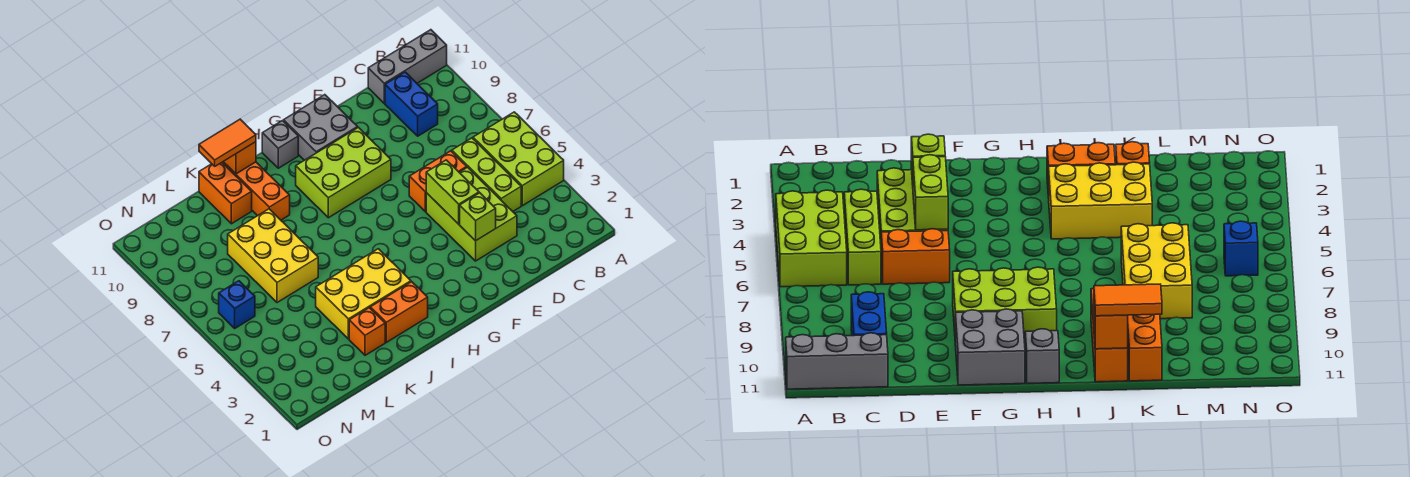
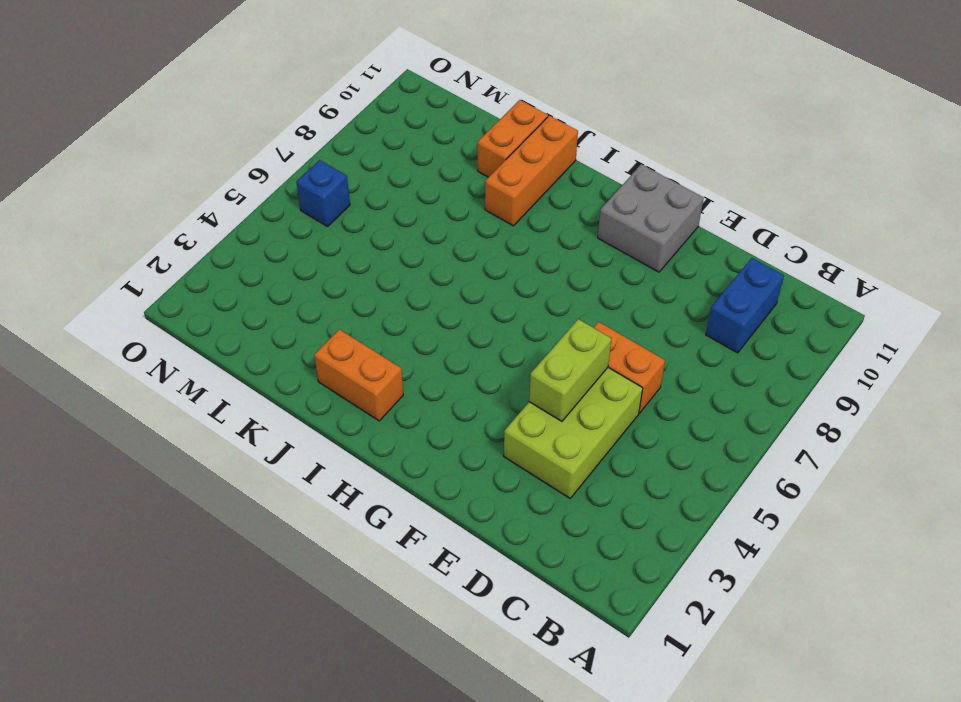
none -> lime brick A4:B6 level 1
none -> grey brick A11:C11 level 1
none -> lime brick C4:C6 level 1

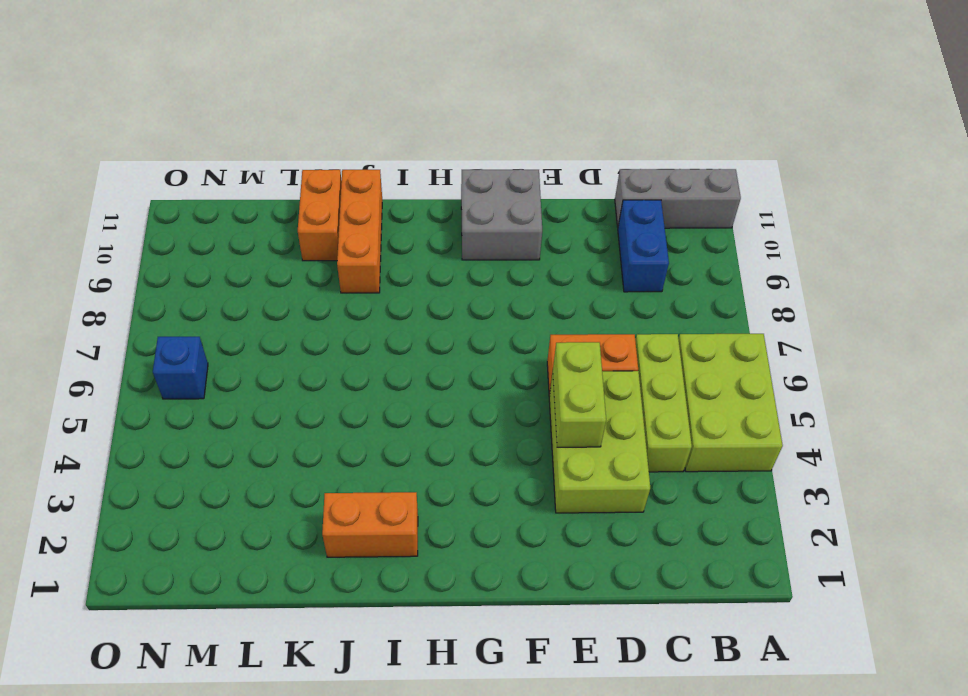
none -> lime brick F8:H9 level 1
none -> grey brick H11 level 1
none -> yellow brick I3:K4 level 1

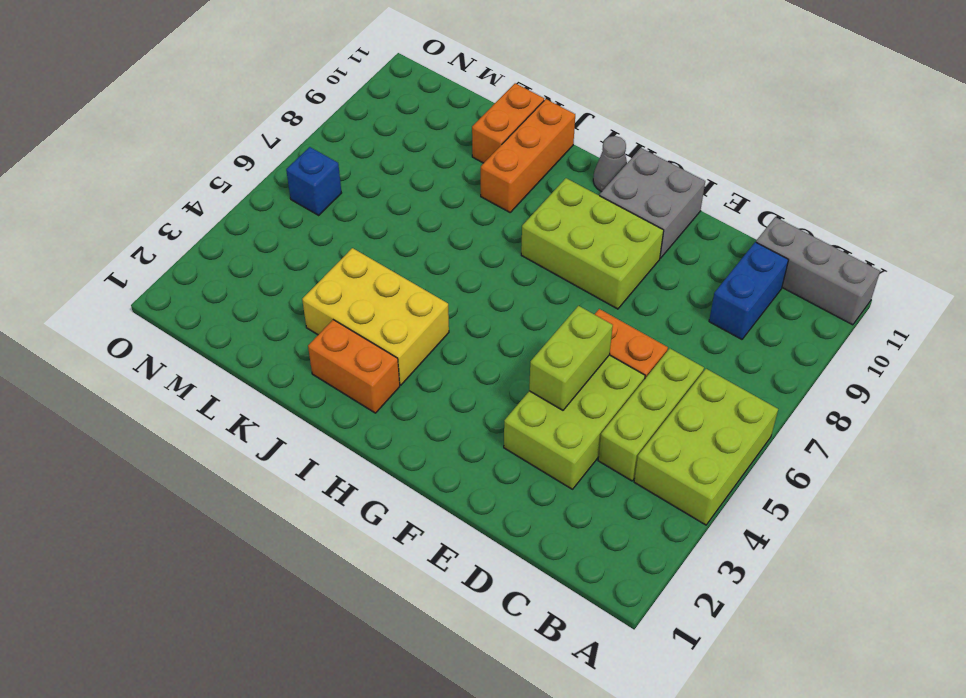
grey cone H11 level 1 -> grey brick H11 level 1
none -> orange brick K2 level 1
none -> yellow brick K6:L8 level 1
none -> lime brick E3 level 2

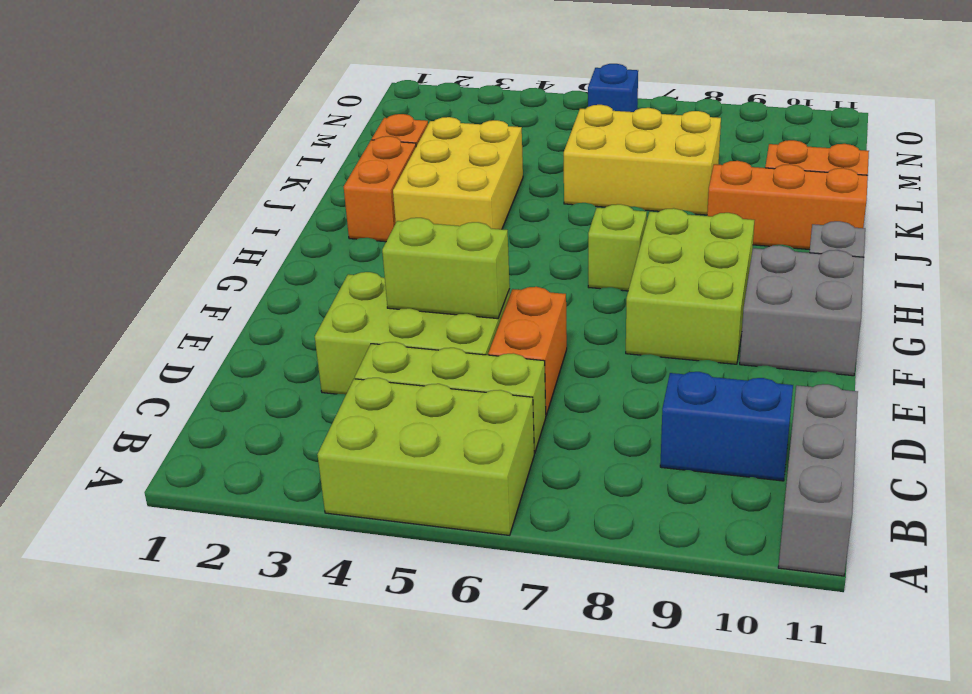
lime brick H7 level 1 -> lime brick E3 level 2
none -> orange brick J11 level 2
none -> orange tile J11:K11 level 3

